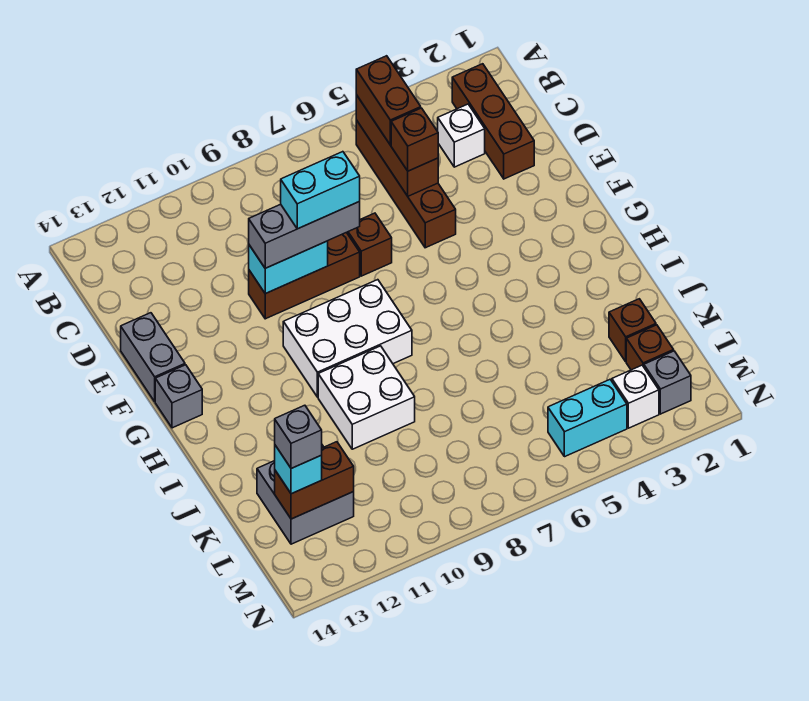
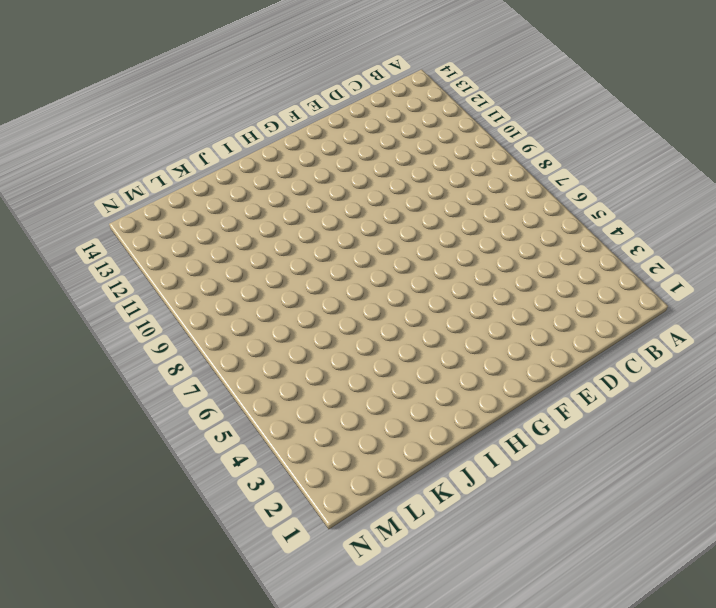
none -> brown brick B2:D2 level 1
none -> brown brick B5:E5 level 1
none -> white brick C3 level 1

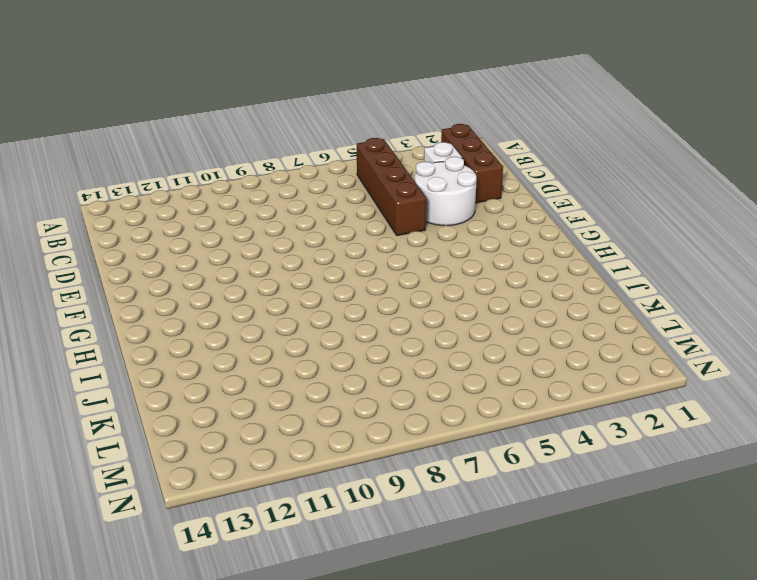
white round brick D3:E4 level 1 -> none
none -> brown brick E7 level 1
none -> brown brick E8:E10 level 1
none -> grey brick E14:F14 level 1

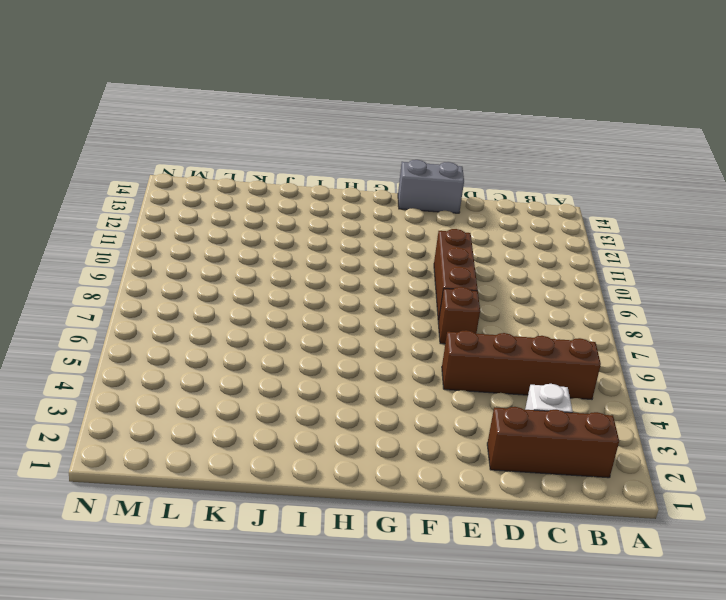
none -> white brick G8:H10 level 1
none -> grey brick G14 level 1
none -> white brick I9:J10 level 1

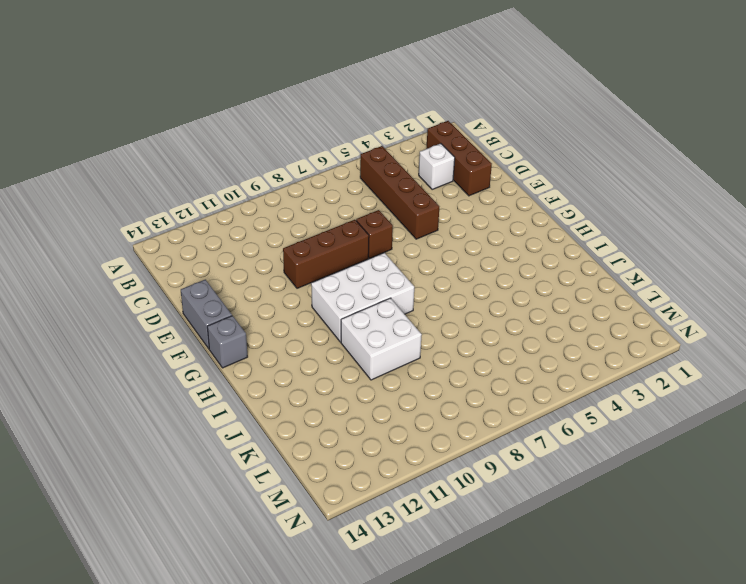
none -> brown brick K2 level 1
none -> grey brick K12:L13 level 1
none -> brown brick L2 level 1

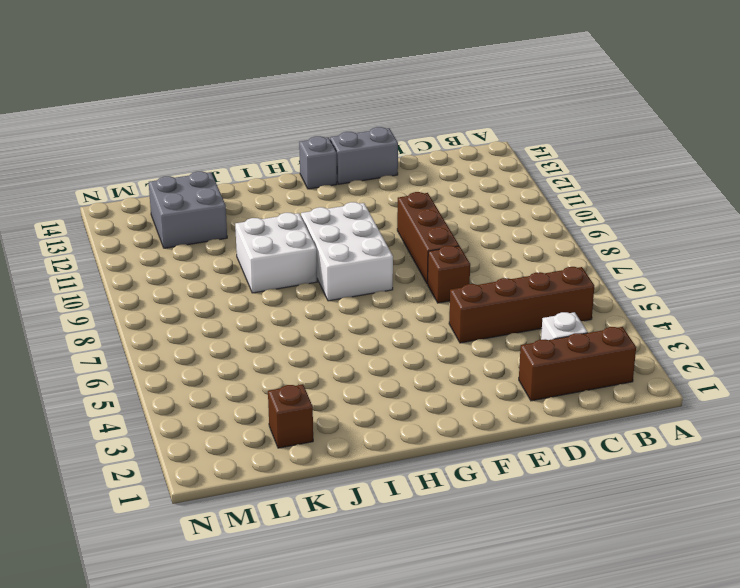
none -> brown brick L2 level 1
none -> grey brick M2 level 1
none -> white brick M3 level 1

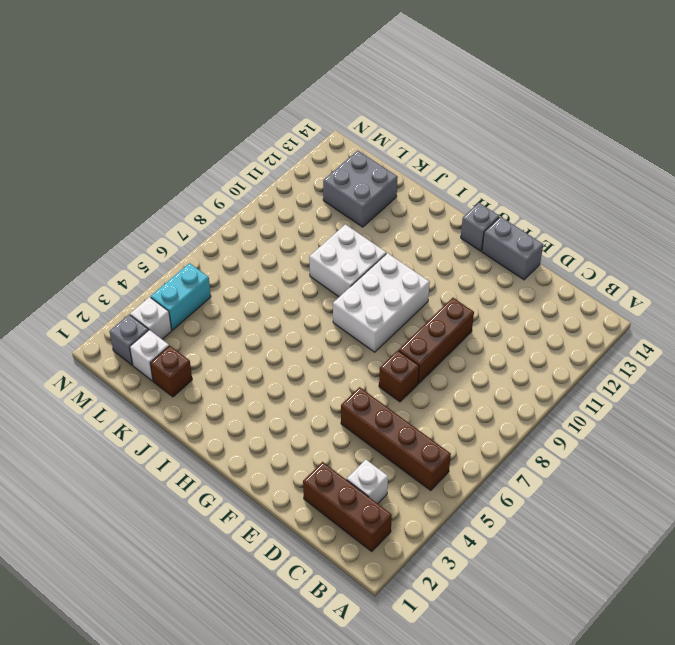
white brick L2 level 1 -> brown brick L2 level 1
none -> brown brick B5:D5 level 2
none -> cyan brick E9:E10 level 2
none -> brown brick L12:L13 level 2

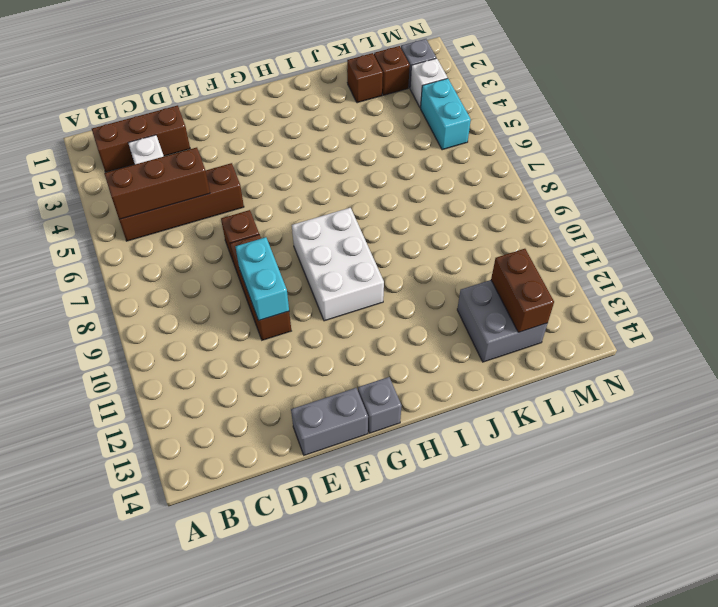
none -> white brick I9:J10 level 1
none -> brown brick B5:C5 level 3
none -> brown brick D5 level 3

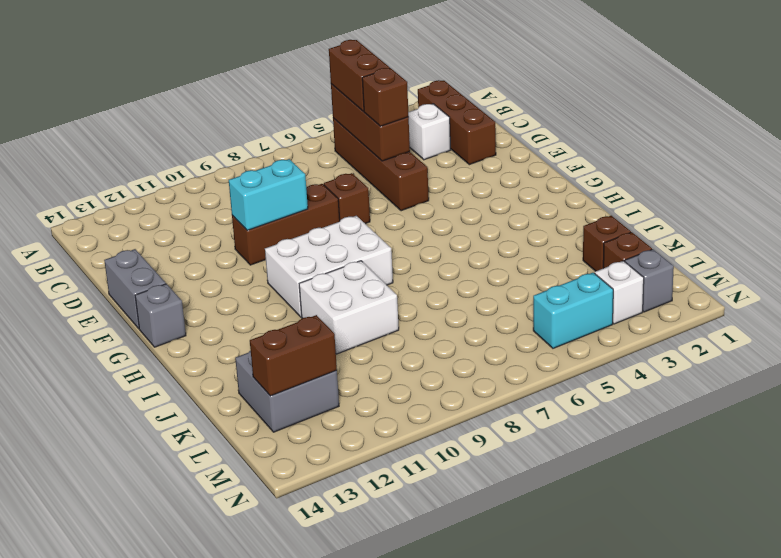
none -> grey brick E8:E10 level 3
none -> cyan brick L13 level 3
none -> cyan brick E8:E9 level 4

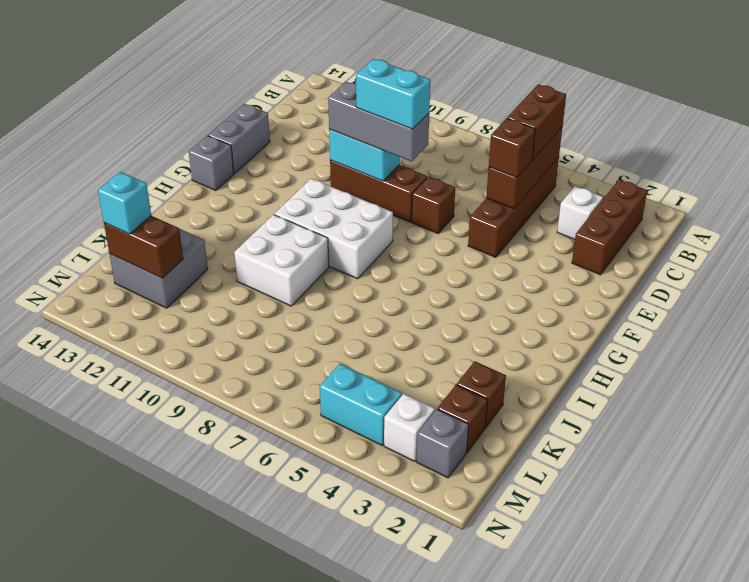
none -> grey brick L13 level 4

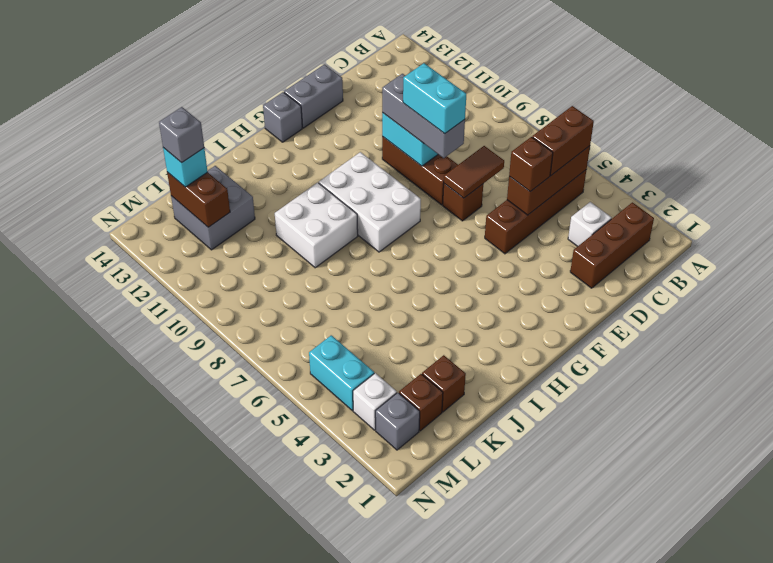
brown tile D7:E7 level 2 -> none

